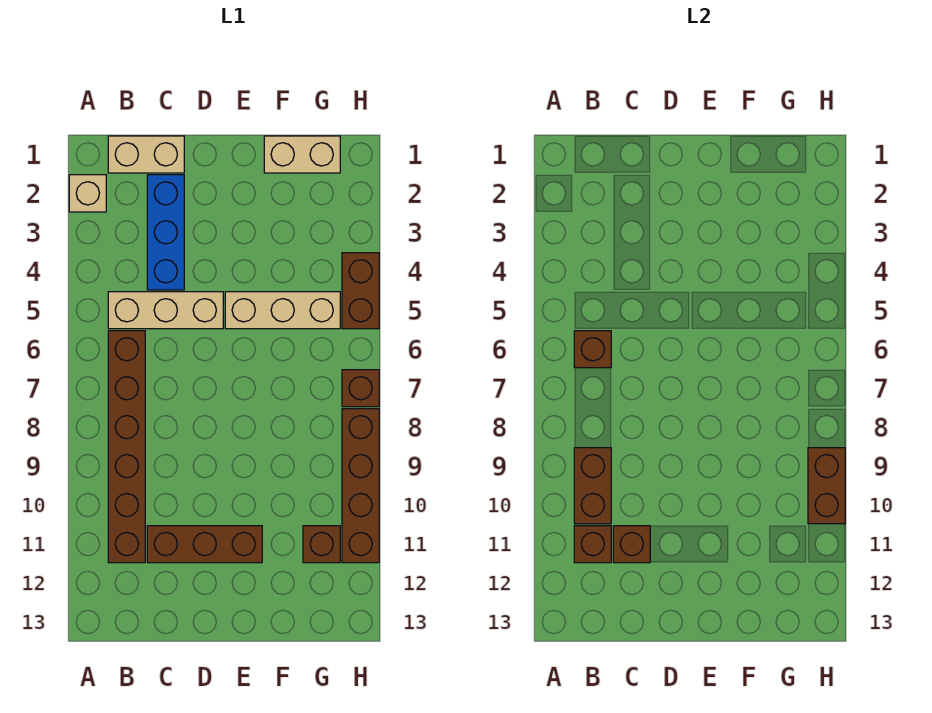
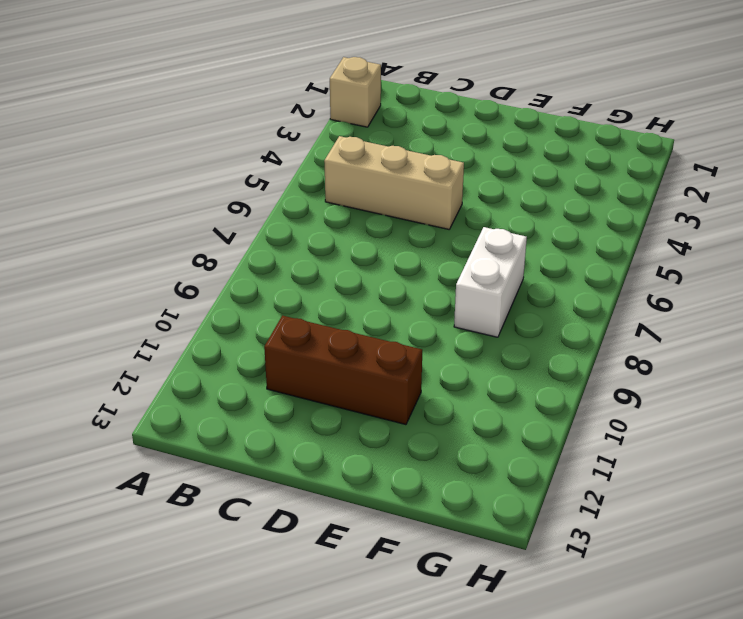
white brick F7:F8 level 1 -> none
none -> tan brick B1:C1 level 1
none -> brown brick B6:B11 level 1
none -> blue brick C2:C4 level 1

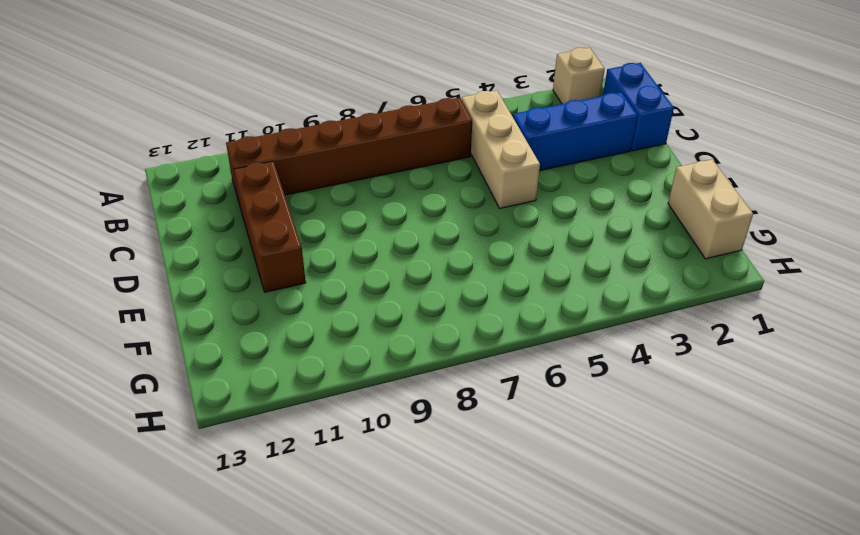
blue brick B1:C1 level 1 -> tan brick B1:C1 level 1
none -> tan brick E5:G5 level 1
none -> brown brick G11 level 1
none -> brown brick H4:H5 level 1

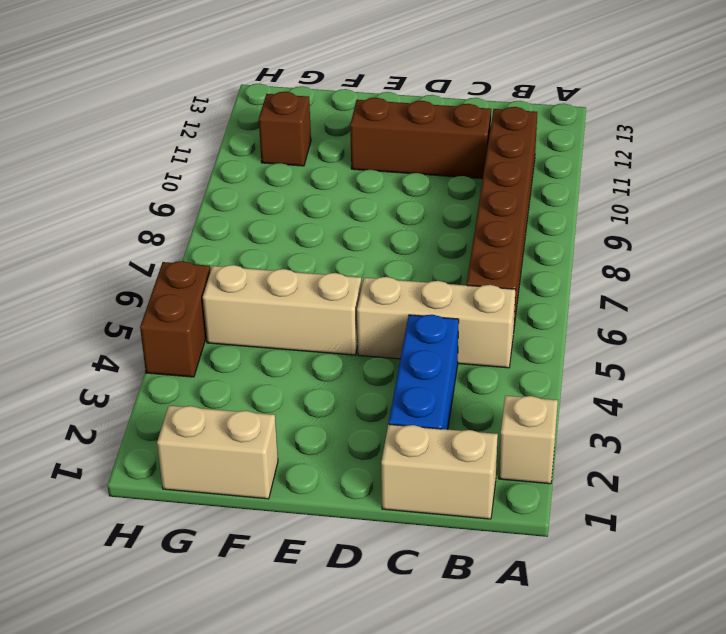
none -> brown brick H7 level 1
none -> brown brick H8:H11 level 1
none -> brown brick B6 level 2

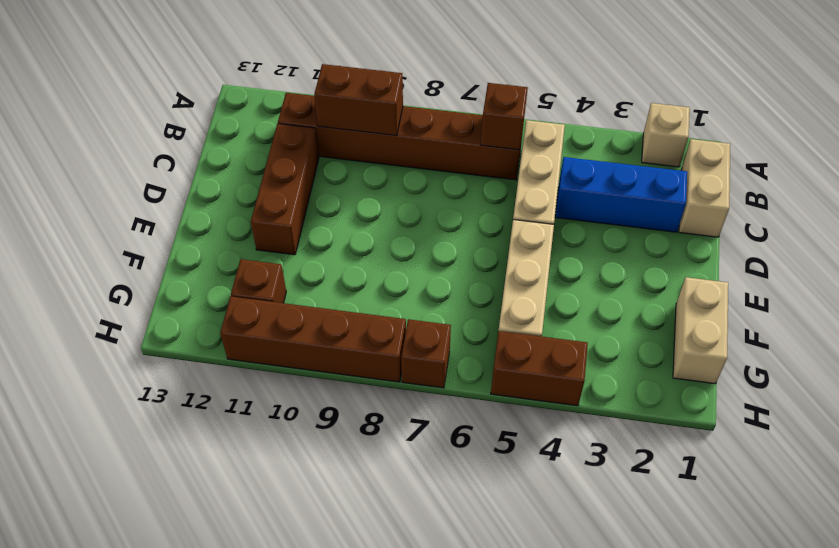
none -> brown brick B11 level 2
none -> brown brick C11 level 2
none -> brown brick H9:H10 level 2

